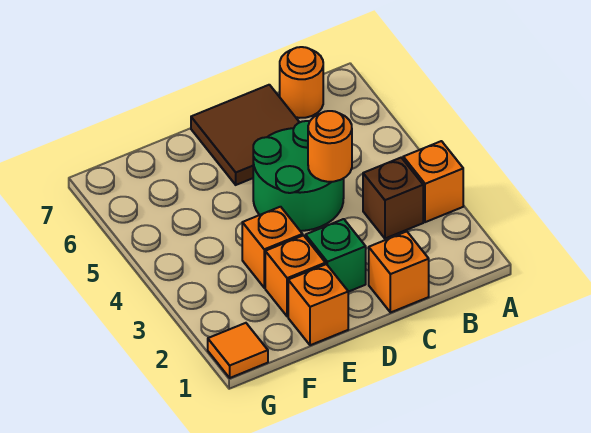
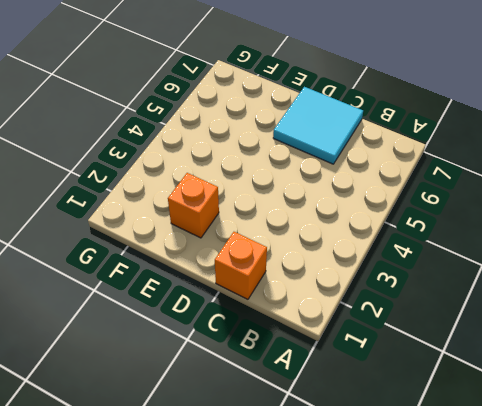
cyan tile C6:D7 level 1 -> brown tile C6:D7 level 1
none -> orange brick A3 level 1
none -> brown brick B3 level 1
none -> orange round brick B7 level 1

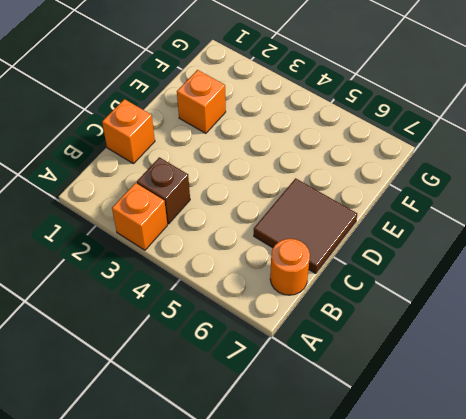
none -> green round brick C4:D5 level 1
none -> green brick D2 level 1
none -> orange brick E1 level 1

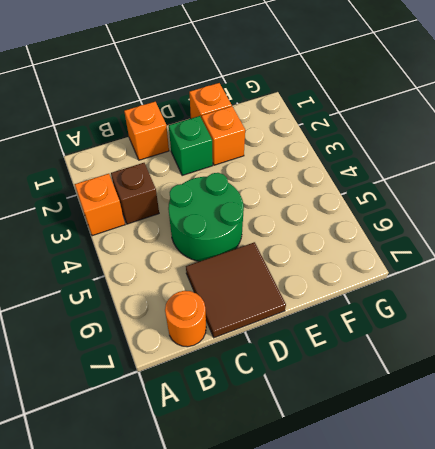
none -> orange brick E3 level 1
none -> orange tile G1 level 1
none -> orange round brick C4 level 2

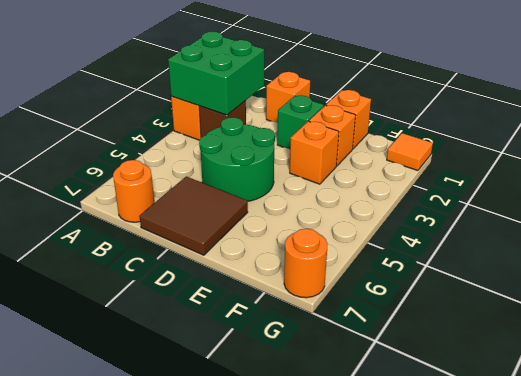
green brick A2:B3 level 2 -> none
orange round brick G7 level 1 -> orange round brick C4 level 2

